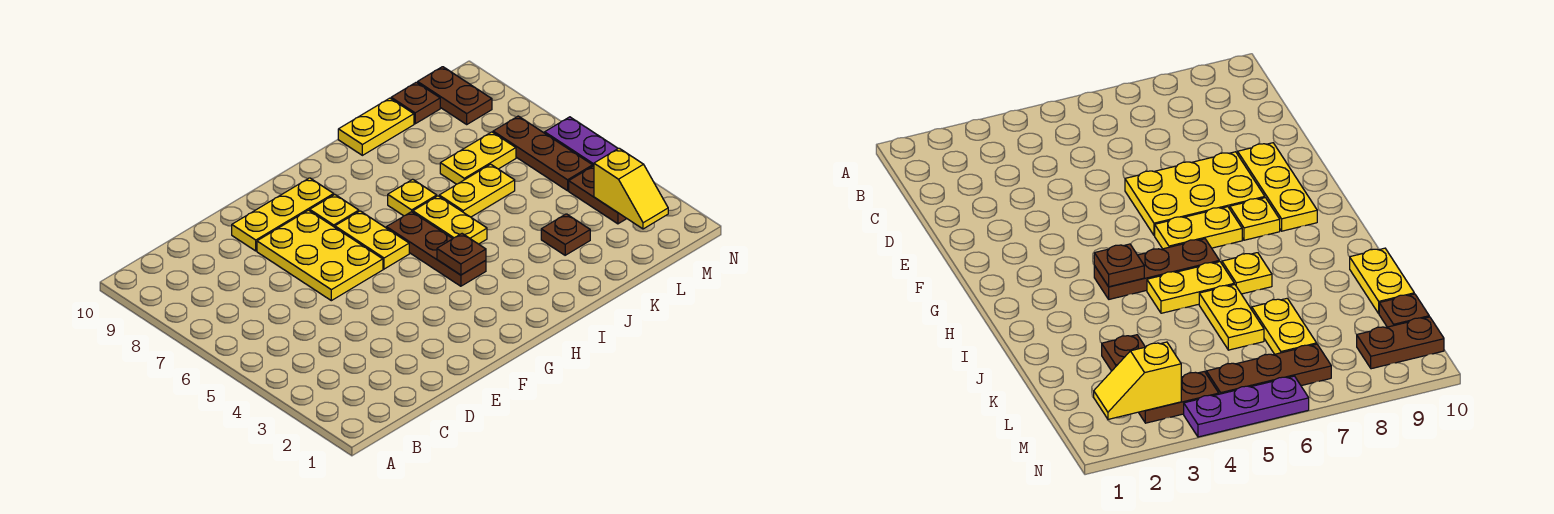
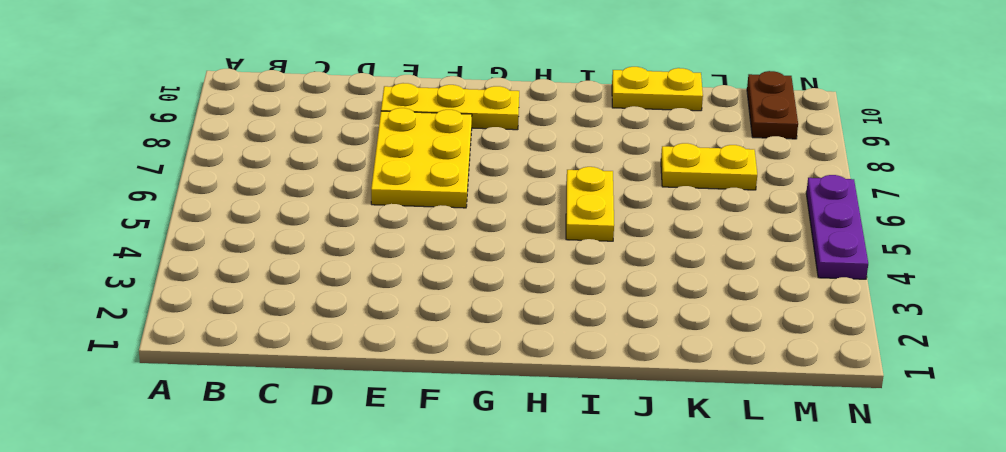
none -> yellow plate G6:G7 level 1
none -> yellow plate G8 level 1
none -> brown plate H4:H6 level 1

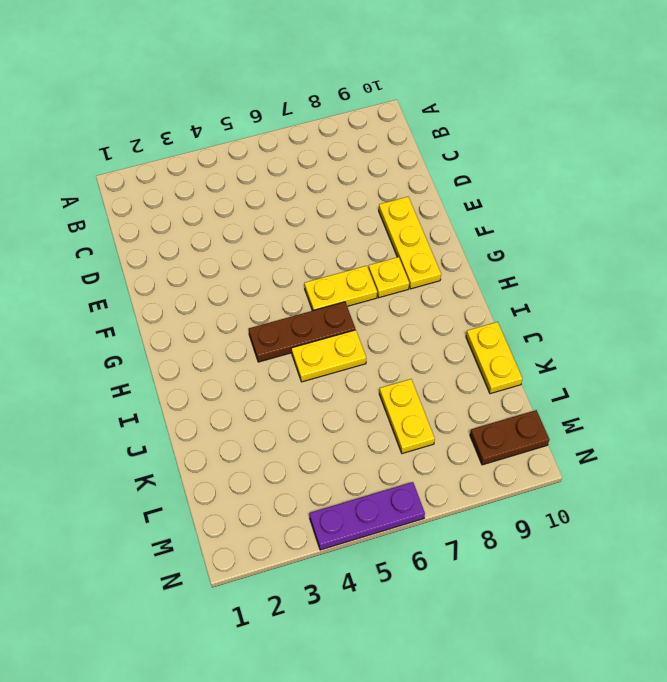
none -> yellow plate E6:F8 level 1
none -> yellow plate I7 level 1
none -> yellow plate J6:K6 level 1

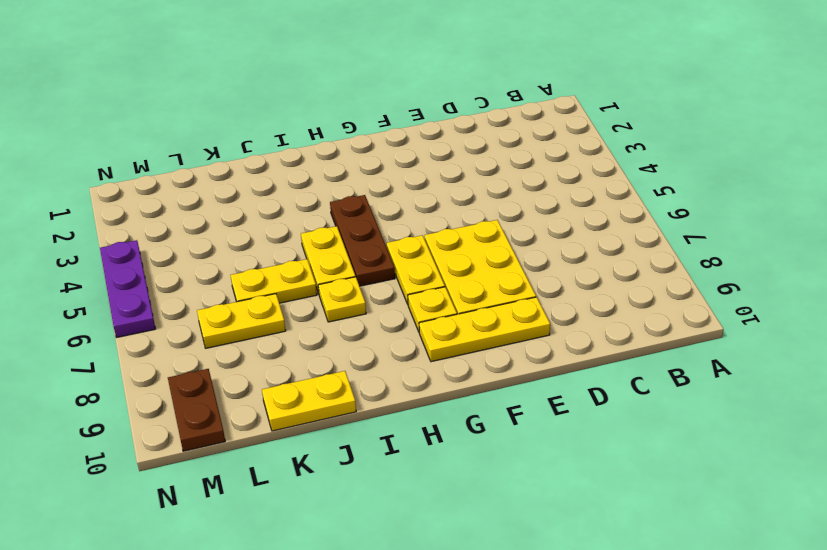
none -> brown plate K3 level 1
none -> brown plate L10 level 1
none -> brown plate M3:M4 level 1

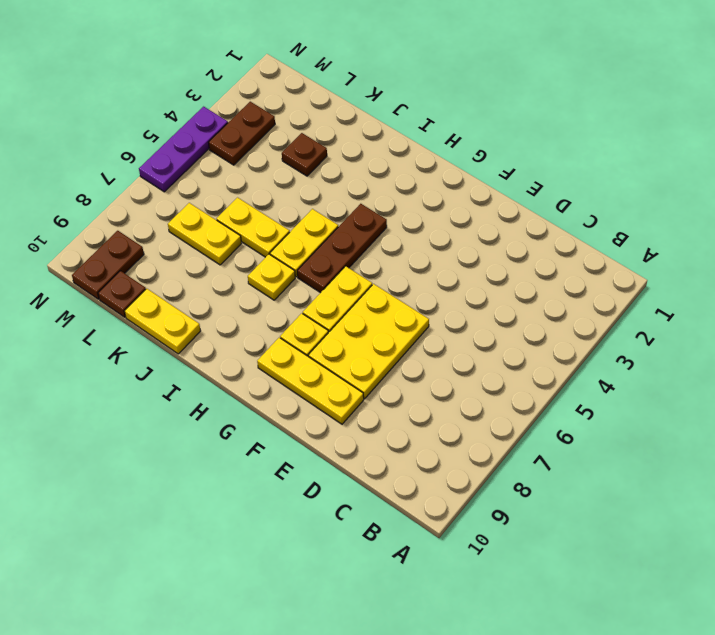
none -> brown plate M5:M7 level 1
none -> brown plate H4 level 2
none -> yellow slope M2:M3 level 2 top 3

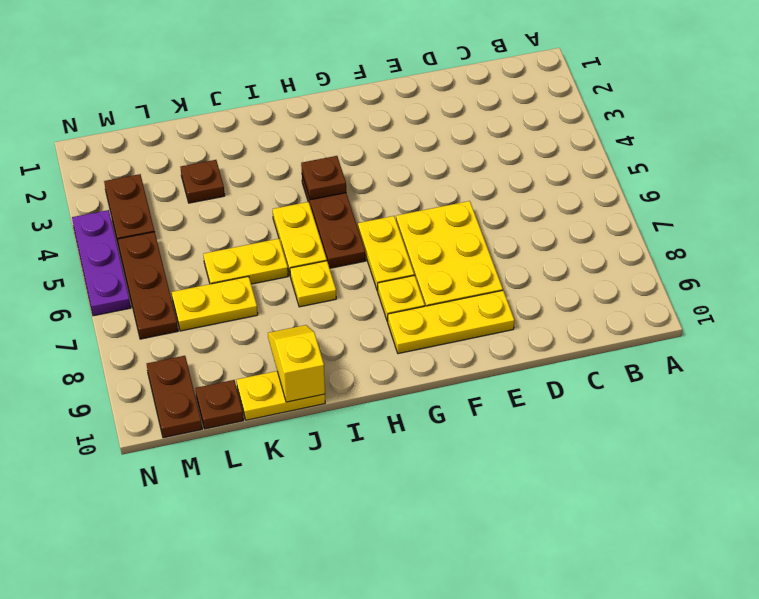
yellow slope J9:J10 level 2 top 10 -> yellow slope M2:M3 level 2 top 3

